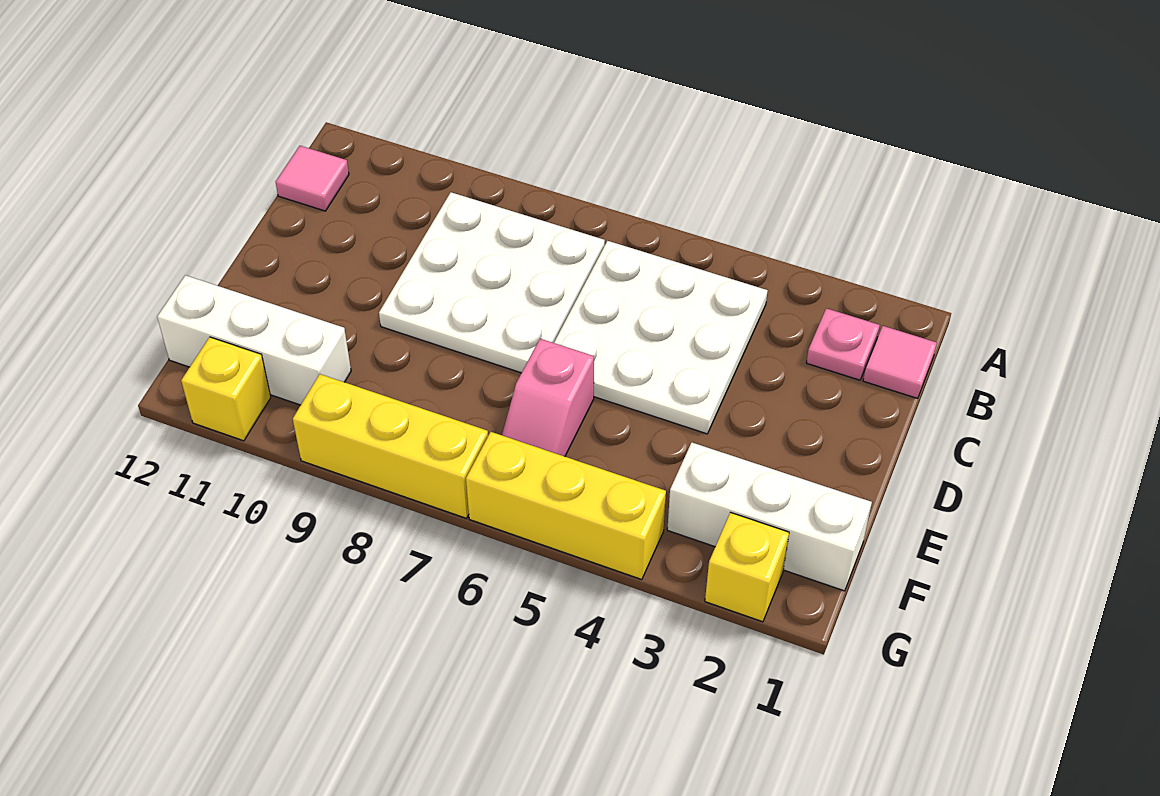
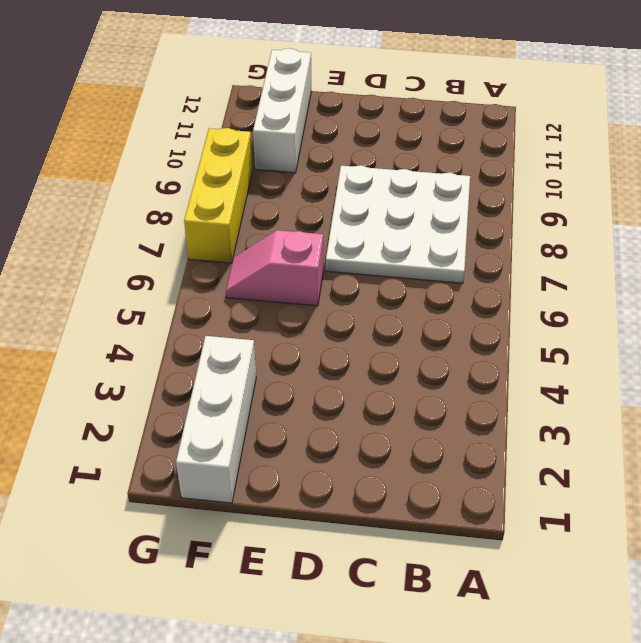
none -> pink tile B1 level 1
none -> pink plate B2 level 1
none -> white plate B4:D6 level 1

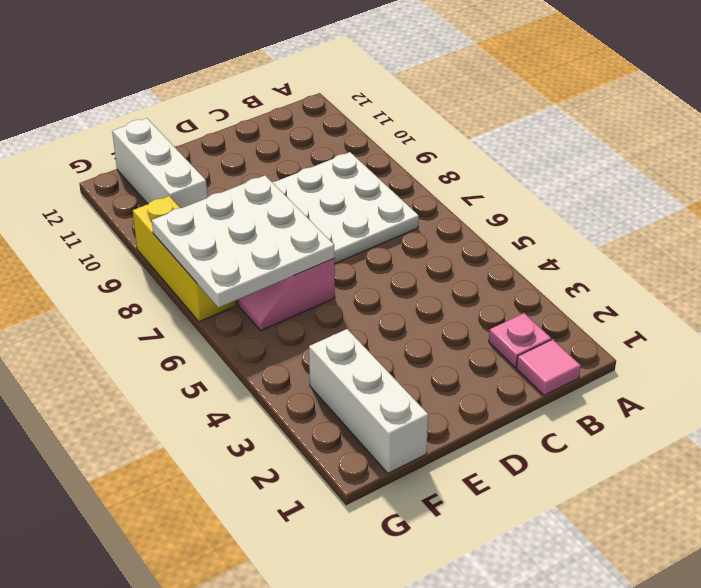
white plate E6:G8 level 2 -> white plate B4:D6 level 1
none -> pink tile B12 level 1
none -> yellow brick G2 level 1
none -> yellow brick G4:G6 level 1

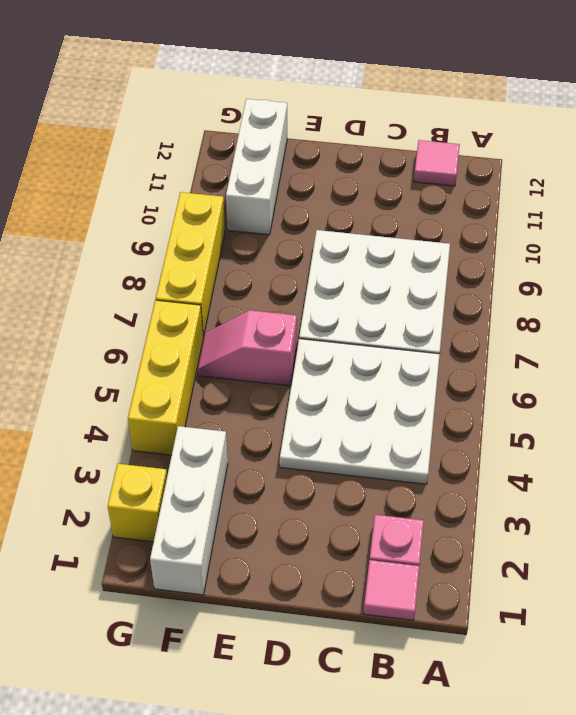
none -> yellow brick G11 level 1

